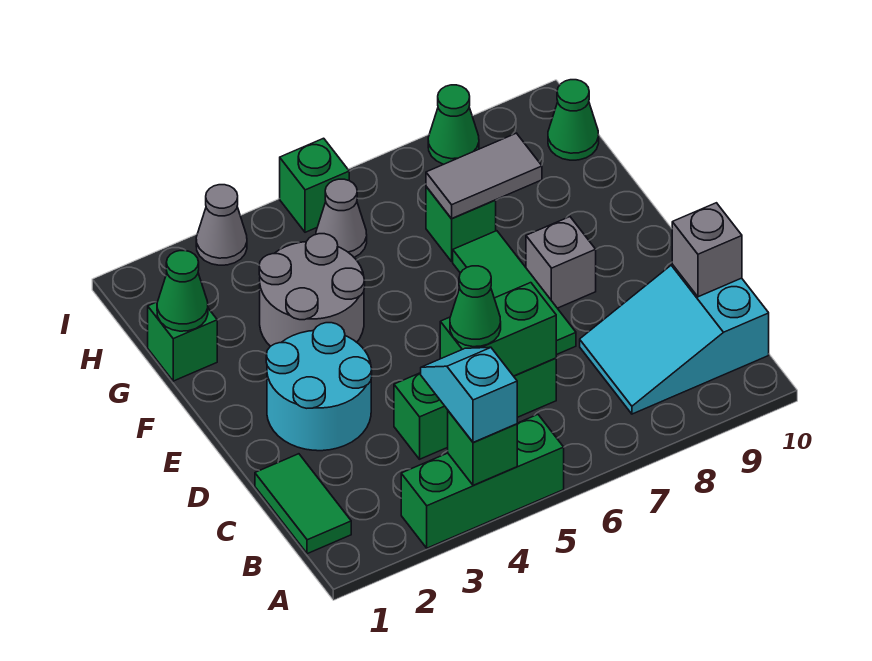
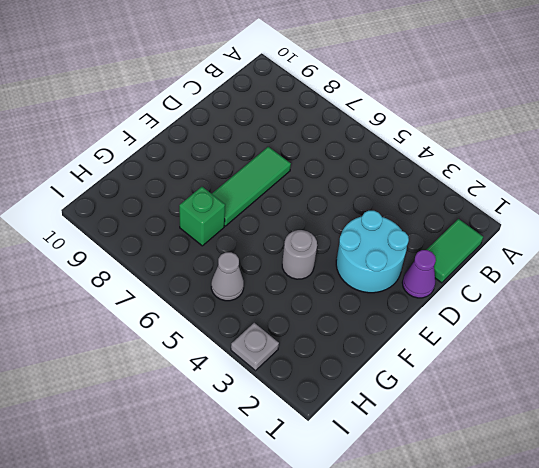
purple cone D1 level 1 -> none
grey round brick F4 level 1 -> grey round brick F3:G4 level 1
grey plate I3 level 1 -> grey cone I3 level 1
none -> green brick A3:A5 level 1
none -> cyan slope B8:C10 level 1 top 10
none -> green brick C4:C6 level 1

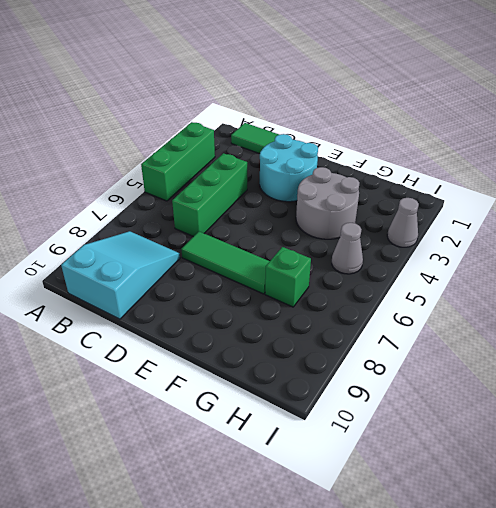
none -> grey brick E8 level 1
none -> green brick G1 level 1
none -> green cone H10 level 1

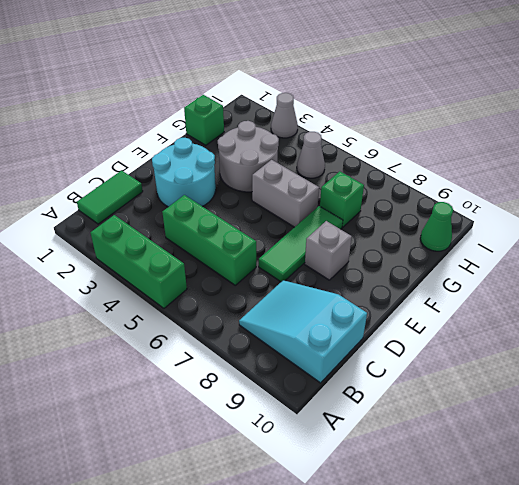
grey brick F5:F6 level 1 -> none
none -> green brick I5 level 1
none -> green cone I8 level 1
none -> green brick A4 level 2

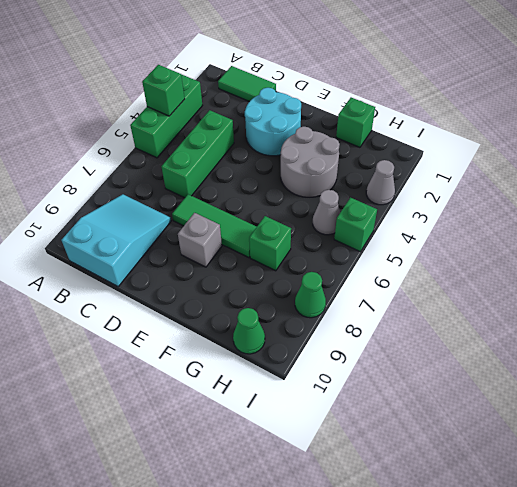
none -> green brick C5:C6 level 2
none -> grey brick C10 level 2
none -> green cone G1 level 2

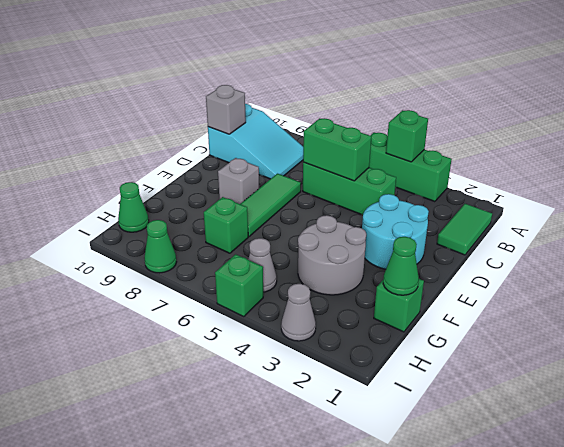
none -> grey tile G7:G8 level 2
none -> cyan slope A4:B4 level 3 top A
none -> green cone C5 level 3

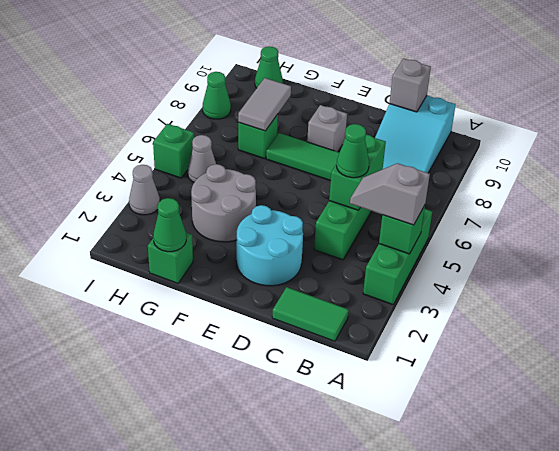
grey slope A4:B4 level 3 top A -> cyan slope A4:B4 level 3 top A

